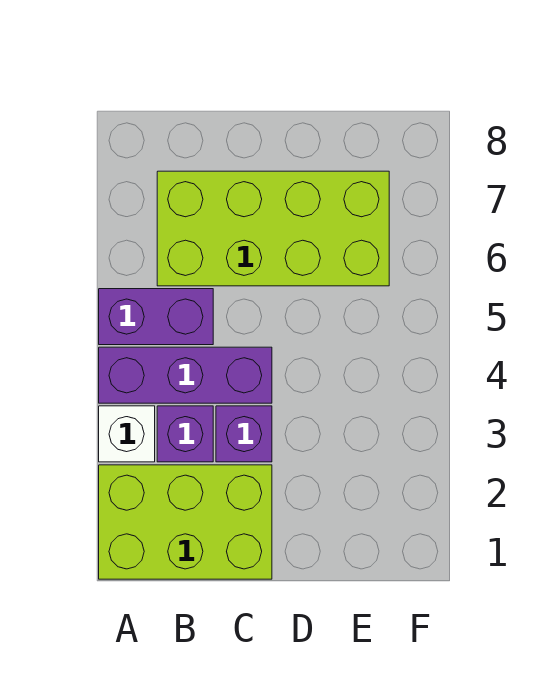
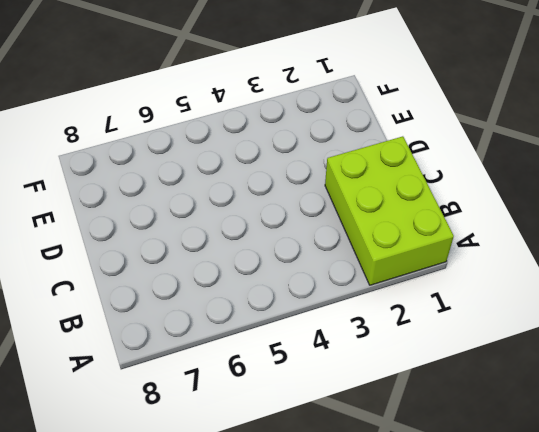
none -> white brick A3 level 1
none -> purple brick A4:C4 level 1

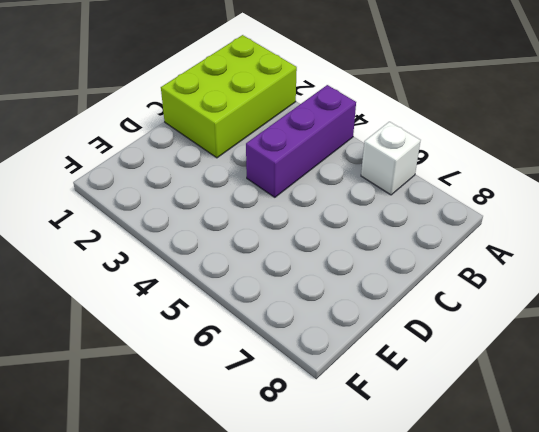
white brick A6 level 1 -> white brick A3 level 1
none -> purple brick A5:B5 level 1
none -> purple brick B3 level 1

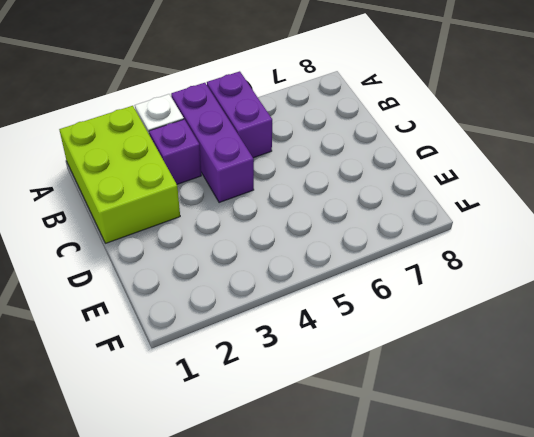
none -> lime brick B6:E7 level 1
none -> purple brick C3 level 1

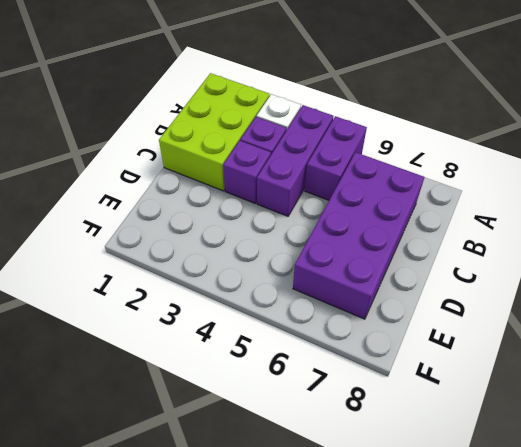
purple brick B6:E7 level 1 -> lime brick B6:E7 level 1

